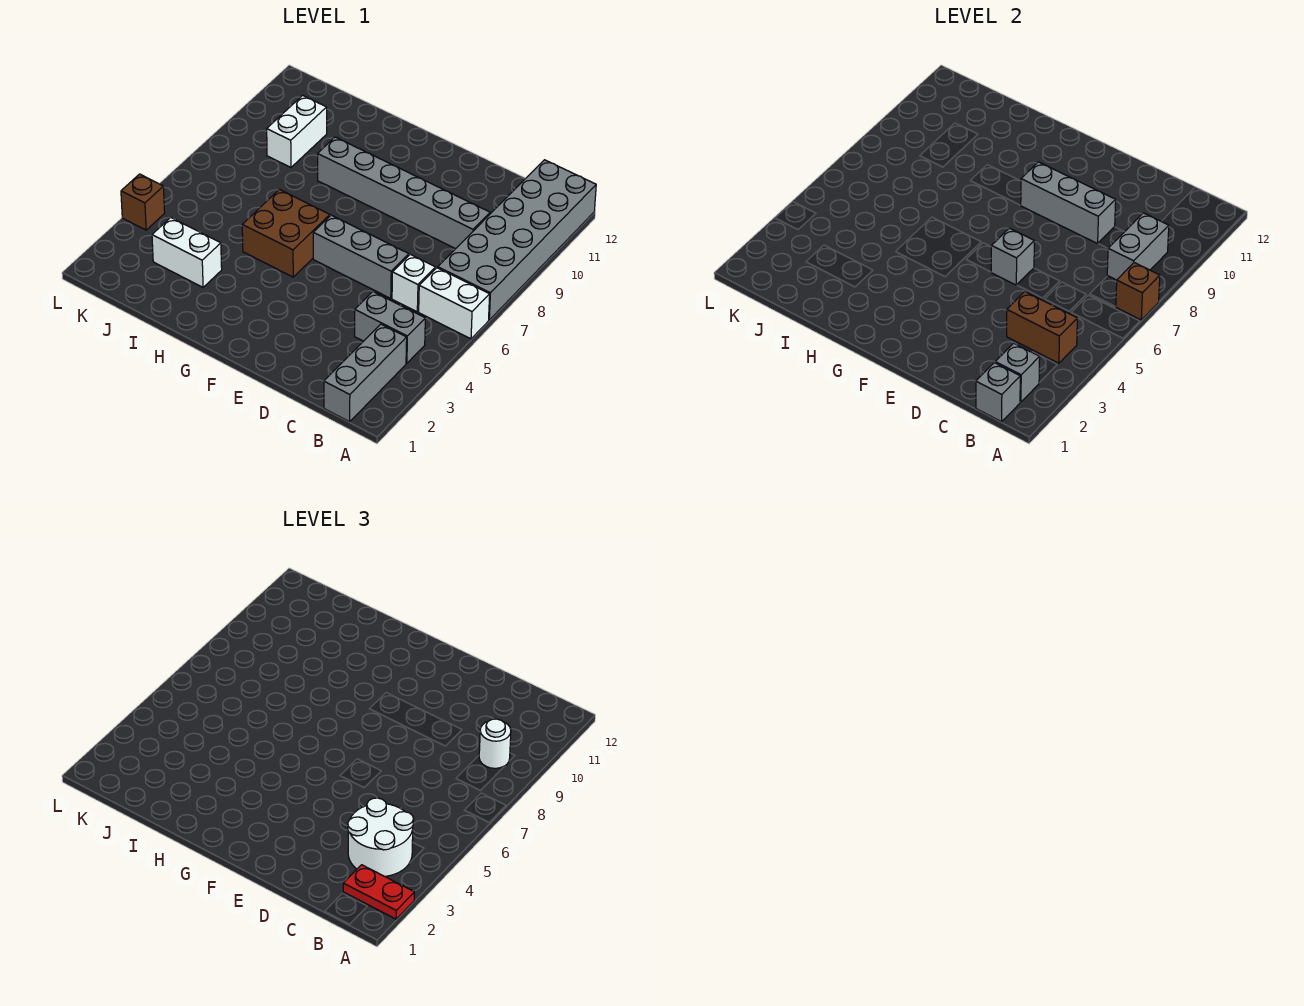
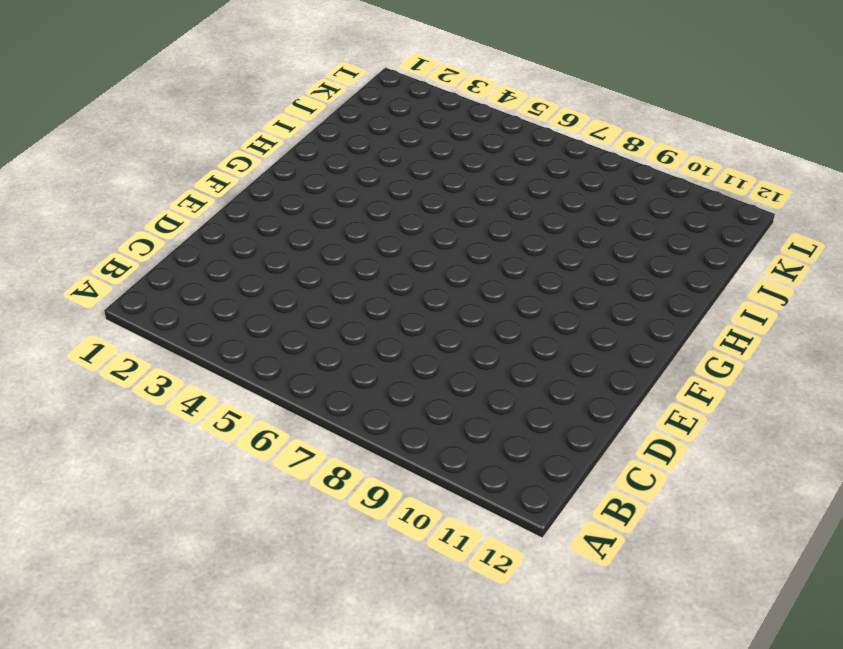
none -> white brick A6:B6 level 1
none -> grey brick A7:B12 level 1
none -> grey brick B1:B3 level 1

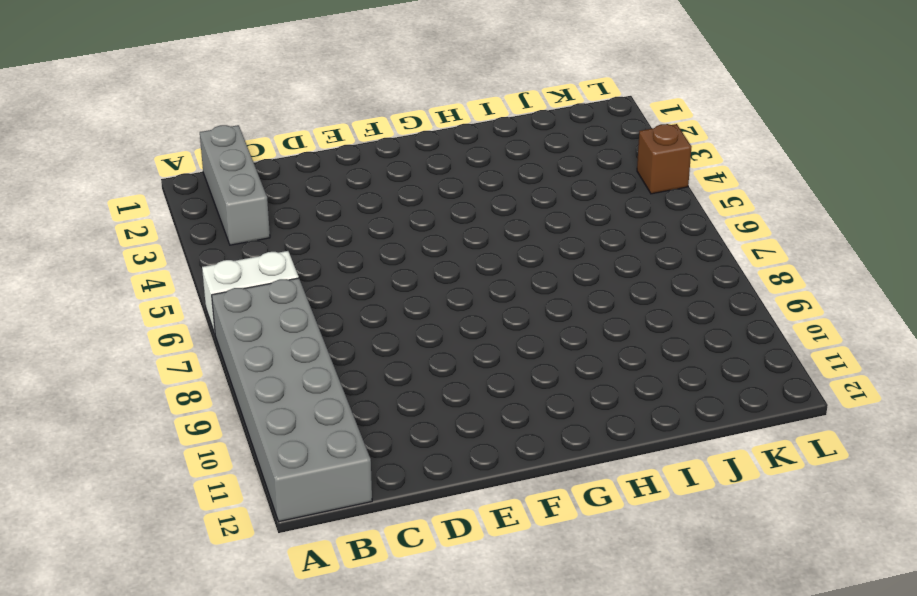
none -> grey brick B4:C4 level 1
none -> white brick C6 level 1
none -> grey brick C9:H9 level 1

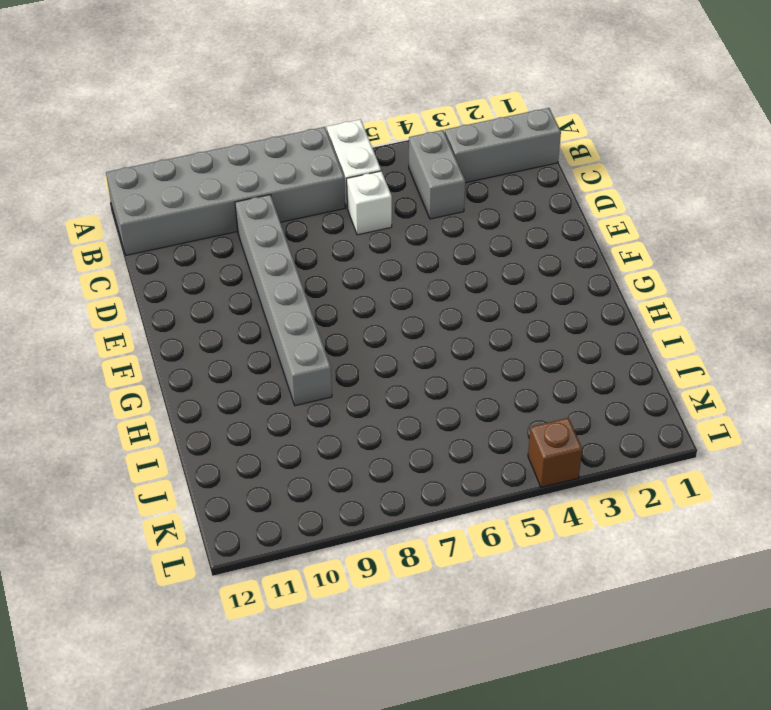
none -> grey brick D6:F6 level 1
none -> brown brick G5:H6 level 1
none -> white brick I3:J3 level 1

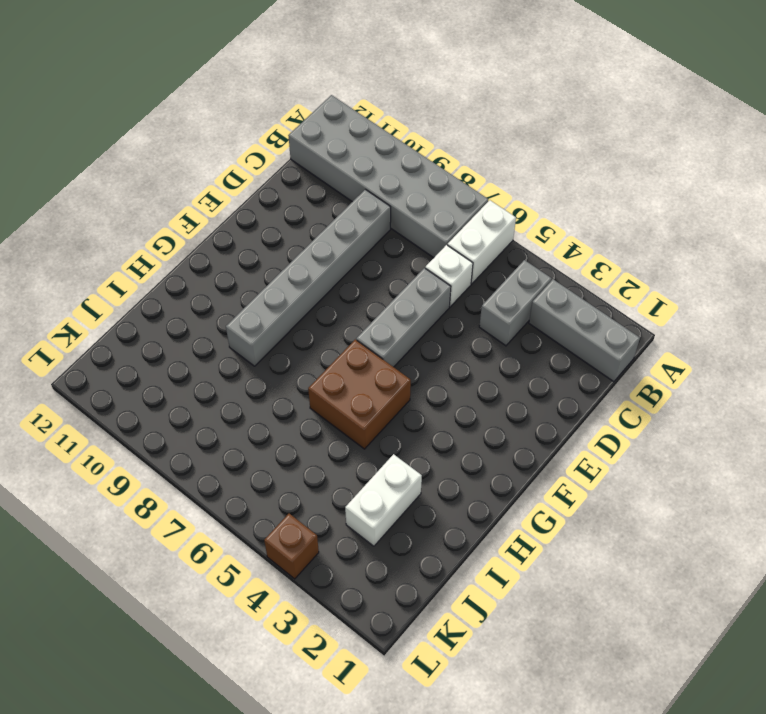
none -> white brick J9:J10 level 1
none -> brown brick A7 level 2
none -> grey brick B1 level 2

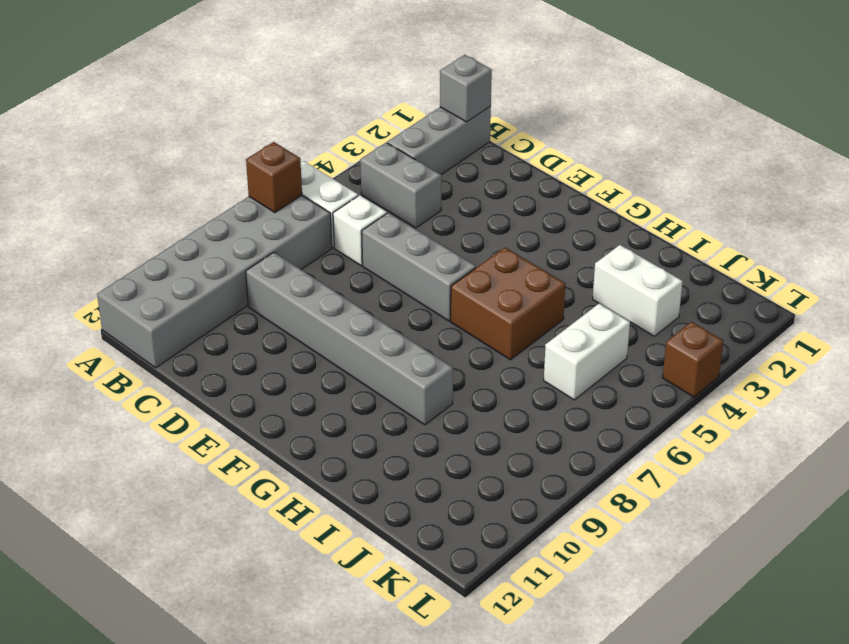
white brick J5:J6 level 1 -> white brick J9:J10 level 1
none -> grey brick B2 level 2
none -> brown brick B4:C4 level 2
none -> grey brick B8:B9 level 2

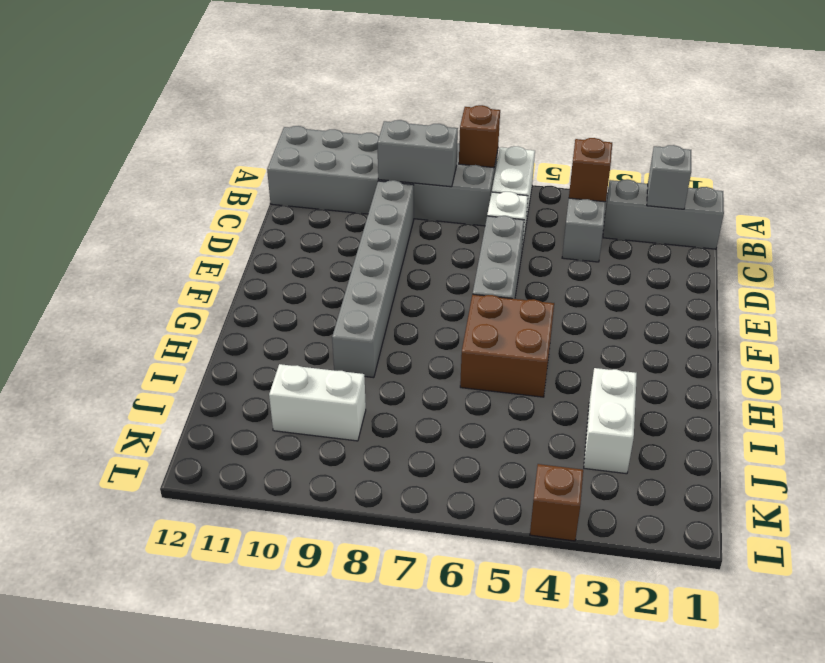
brown brick B4 level 2 -> brown brick B4:C4 level 2
none -> grey brick B1 level 2
none -> grey brick D9:F9 level 2
none -> grey brick E6 level 2

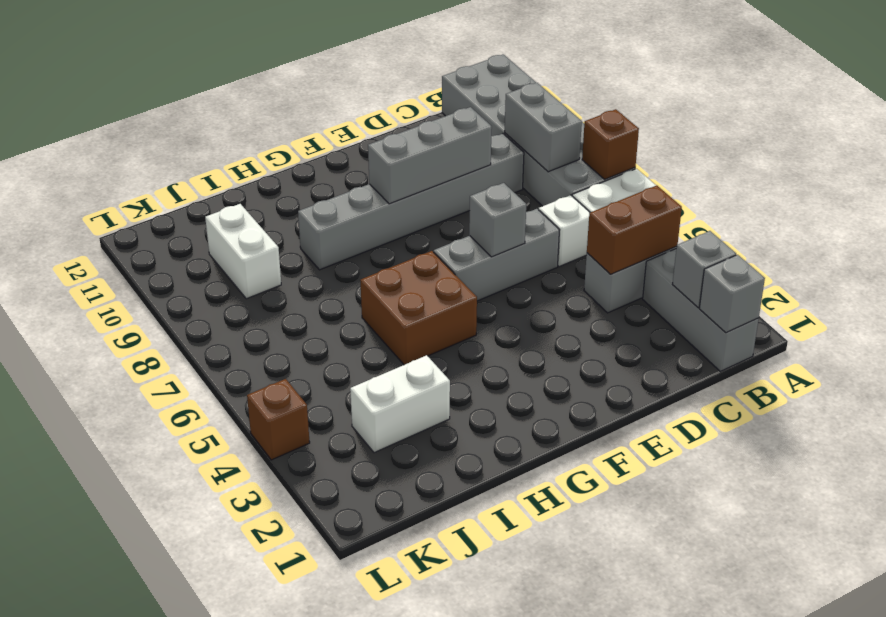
none -> red plate A2:B2 level 3
none -> white round brick B3:C4 level 3
none -> white round brick B9 level 3

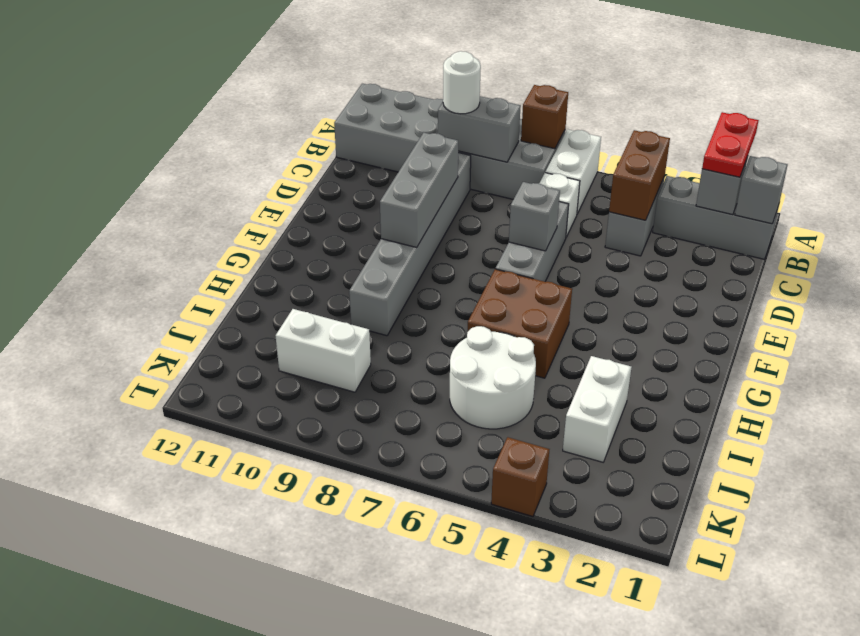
white round brick I5:J6 level 1 -> white round brick B3:C4 level 3

